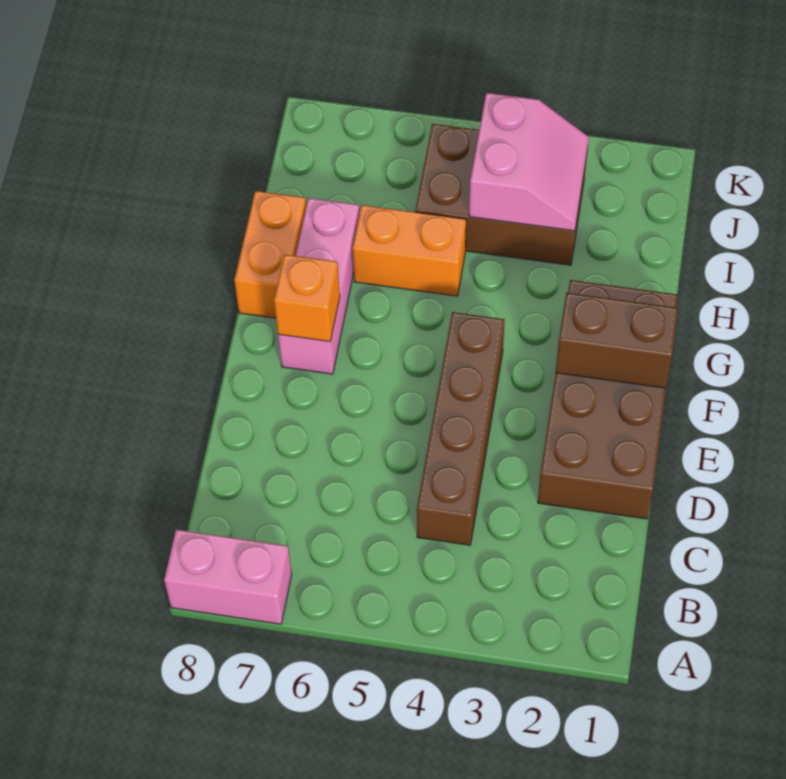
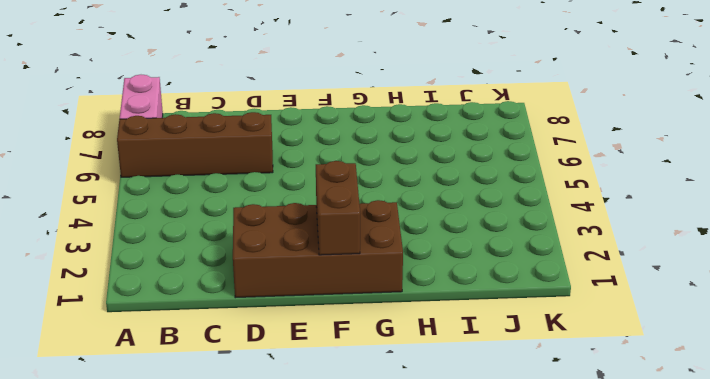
brown brick A6:D6 level 1 -> brown brick C4:F4 level 1
none -> pink brick F7:H7 level 1
none -> orange brick G8:H8 level 1

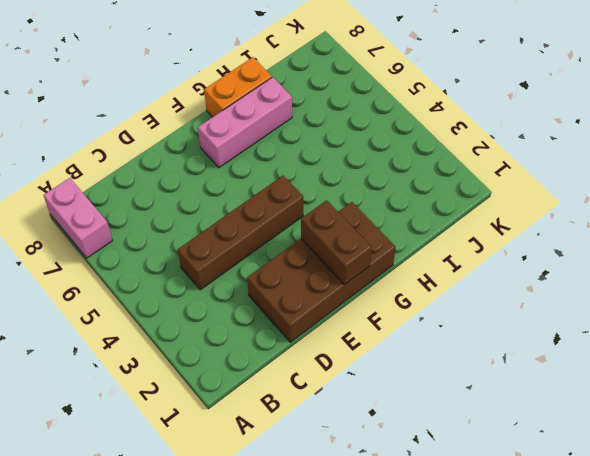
none -> orange brick H5:H6 level 1
none -> brown brick I3:J5 level 1

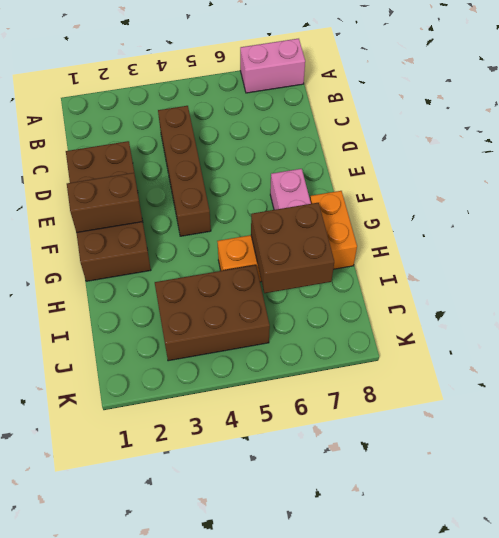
brown brick H6:I7 level 2 -> none
none -> orange brick F7 level 2
none -> pink slope I3:J4 level 2 top 4

